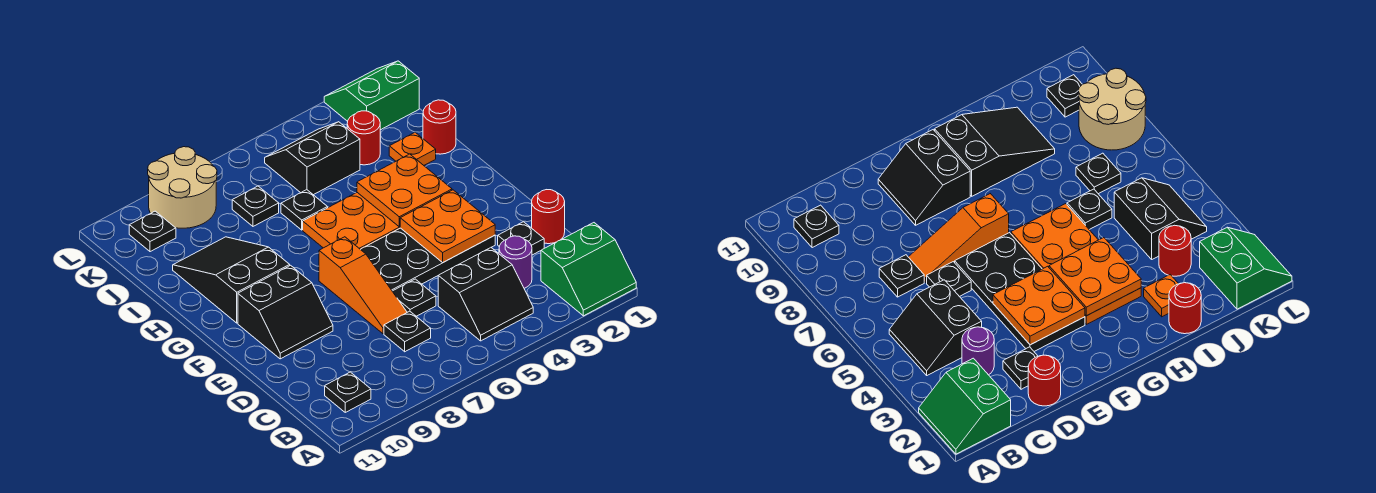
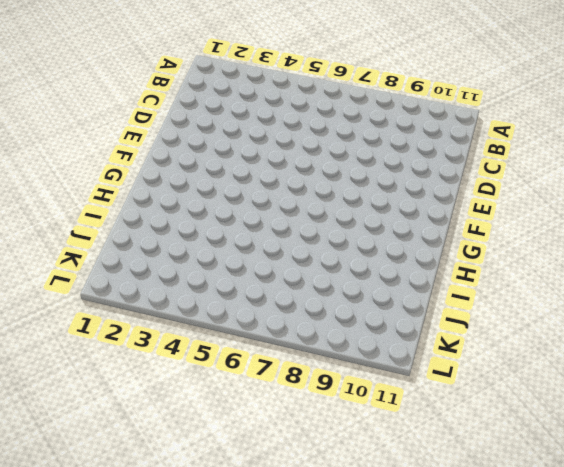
none -> green slope A1:B2 level 1 top B
none -> black slope B4:C5 level 1 top C
none -> black plate B10 level 1

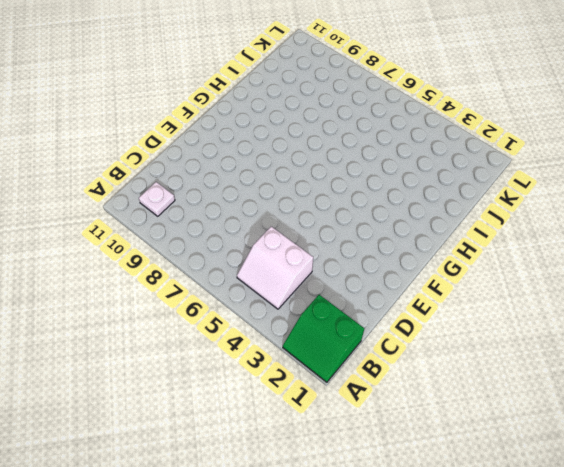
white slope B4:C5 level 1 top C -> black slope B4:C5 level 1 top C
white plate B10 level 1 -> black plate B10 level 1
none -> purple round brick C3 level 1
none -> black plate C7 level 1
none -> red round brick D1 level 1

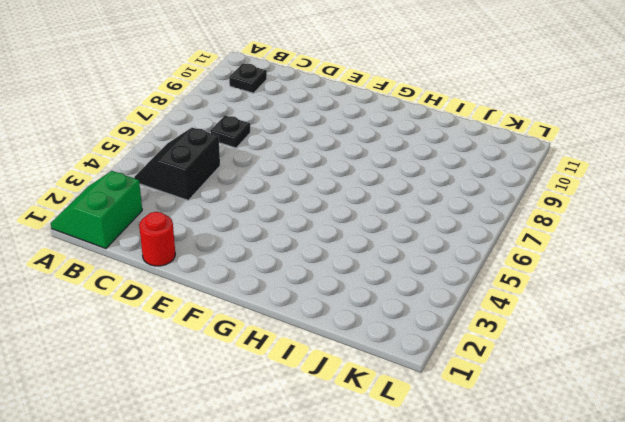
none -> purple round brick C3 level 1
none -> black plate D2 level 1
none -> black plate D6 level 1

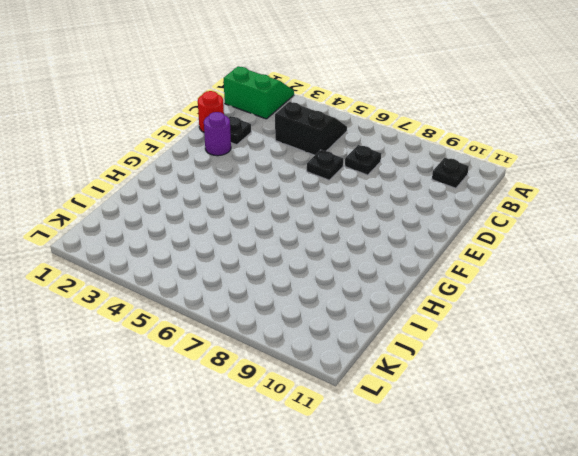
purple round brick E2 level 1 -> purple round brick C3 level 1
none -> orange slope D7:F7 level 1 top F
none -> black plate E3:F6 level 1
none -> black slope E9:F10 level 1 top F

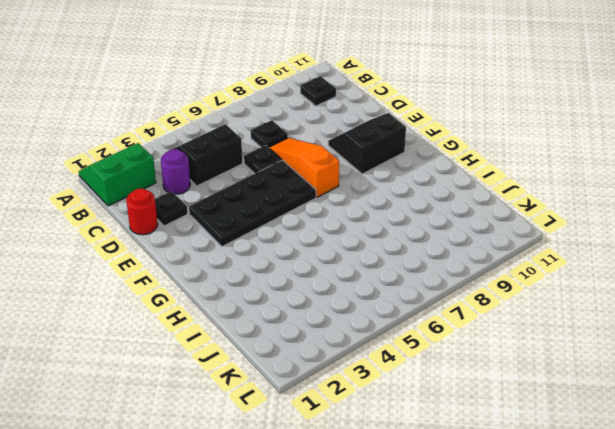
none -> orange plate G3:H6 level 1
none -> black slope G9:I10 level 1 top G
none -> red round brick I1 level 1

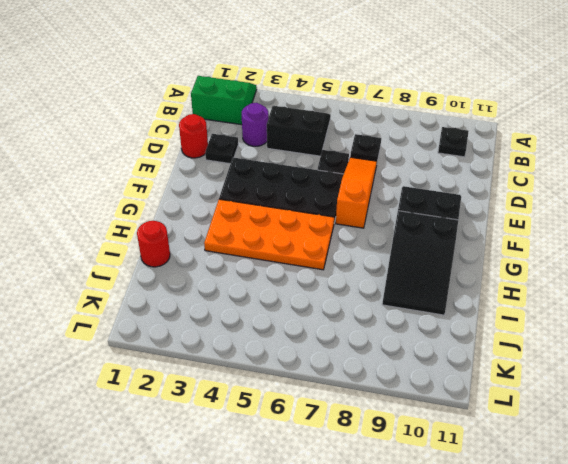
none -> orange plate I2 level 1
none -> black plate I6 level 1
none -> red round brick J3 level 1

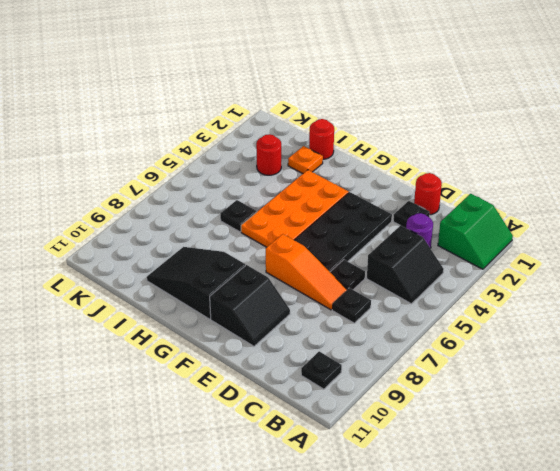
none -> black slope J4:K5 level 1 top J
none -> black plate J7 level 1
none -> green slope K1:L2 level 1 top K

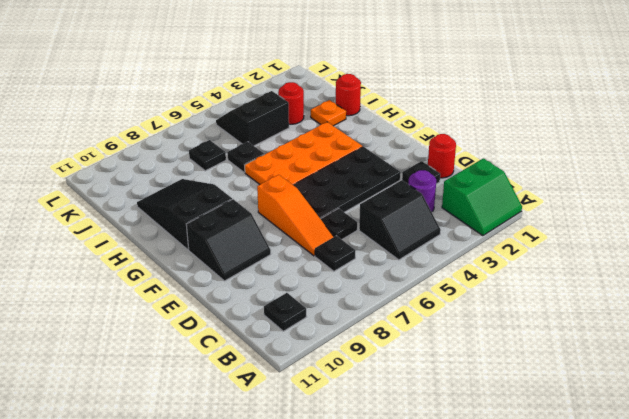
none -> green slope K1:L2 level 1 top K
none -> tan round brick K8:L9 level 1
none -> black plate K10 level 1

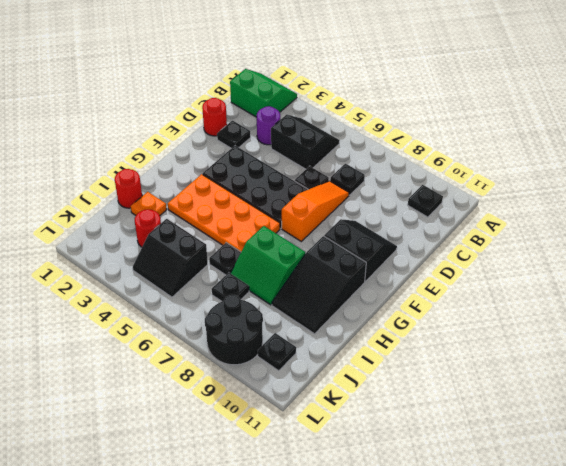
green slope H7:I8 level 1 top H -> green slope K1:L2 level 1 top K
black round brick K8:L9 level 1 -> tan round brick K8:L9 level 1
none -> orange plate E3:F4 level 2
none -> orange plate G3:H4 level 2

